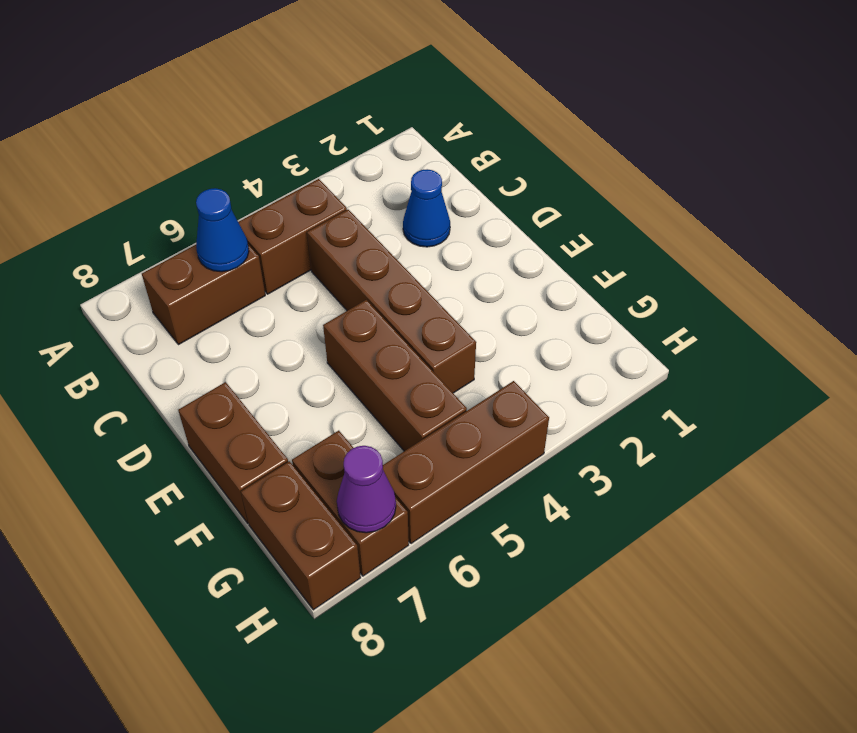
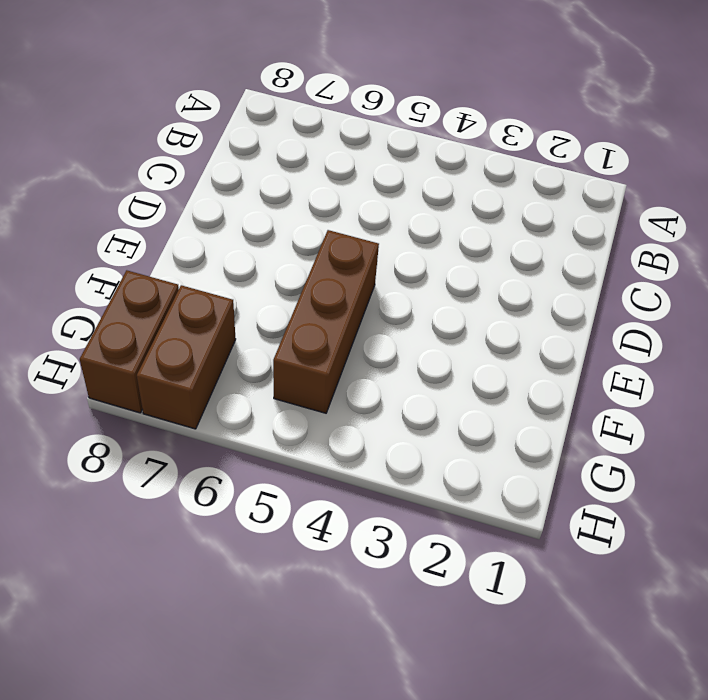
none -> brown brick B4:B5 level 1
none -> brown brick B6:B7 level 1

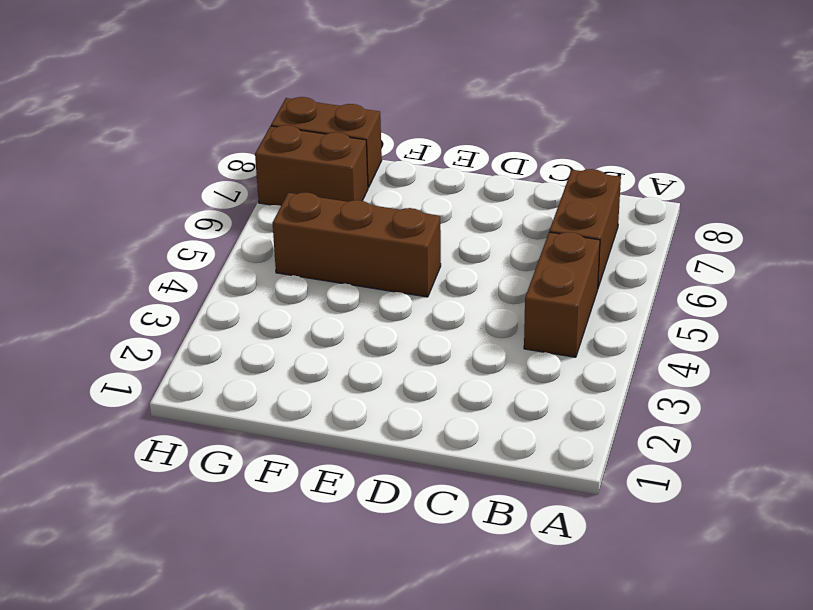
none -> blue cone C2 level 1
none -> brown brick C4:F4 level 1

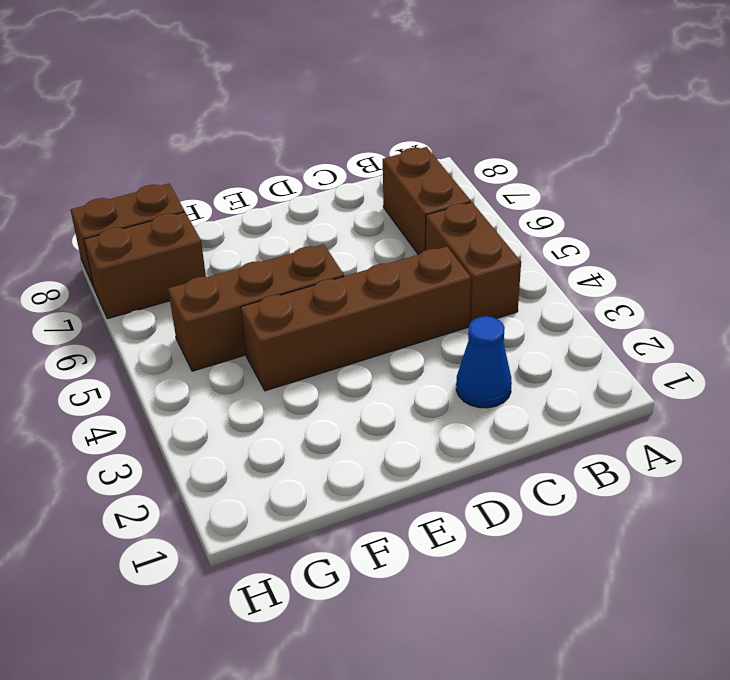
none -> brown brick E8:F8 level 1
none -> brown brick H4:H6 level 1

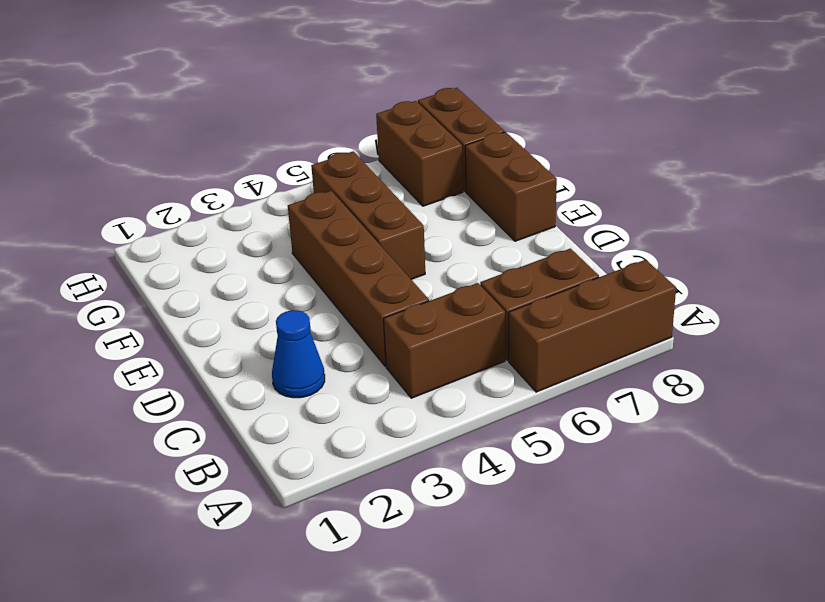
brown brick A6:A8 level 1 -> brown brick H4:H6 level 1
none -> blue cone B6 level 2
none -> purple cone H7 level 2

